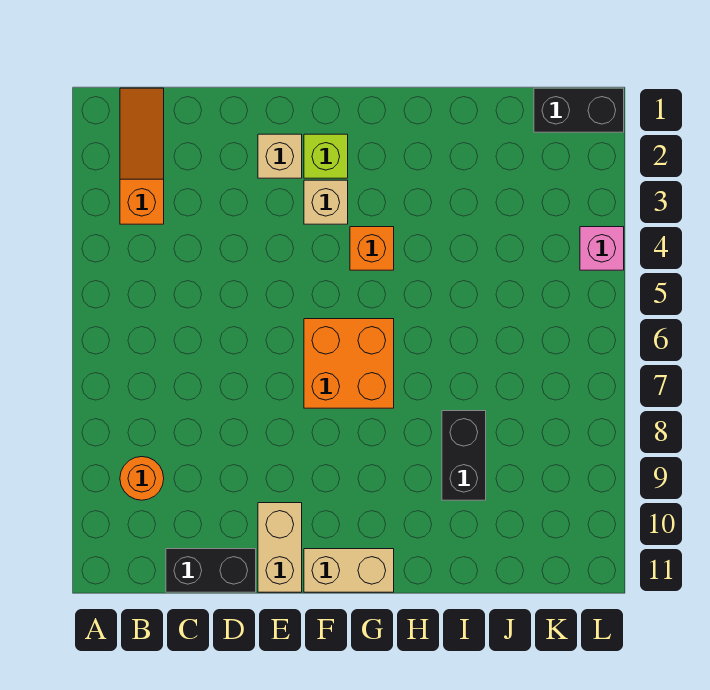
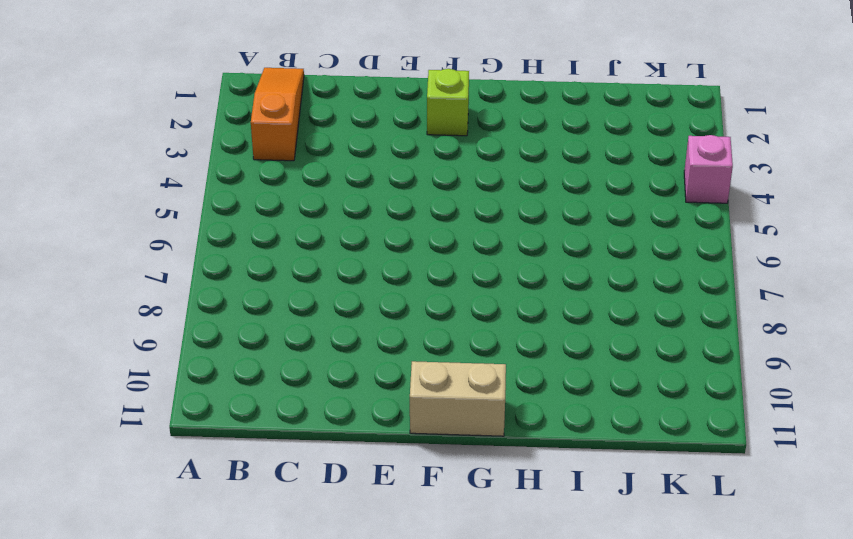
none -> orange round brick B9 level 1
none -> black brick C11:D11 level 1
none -> tan brick E2 level 1

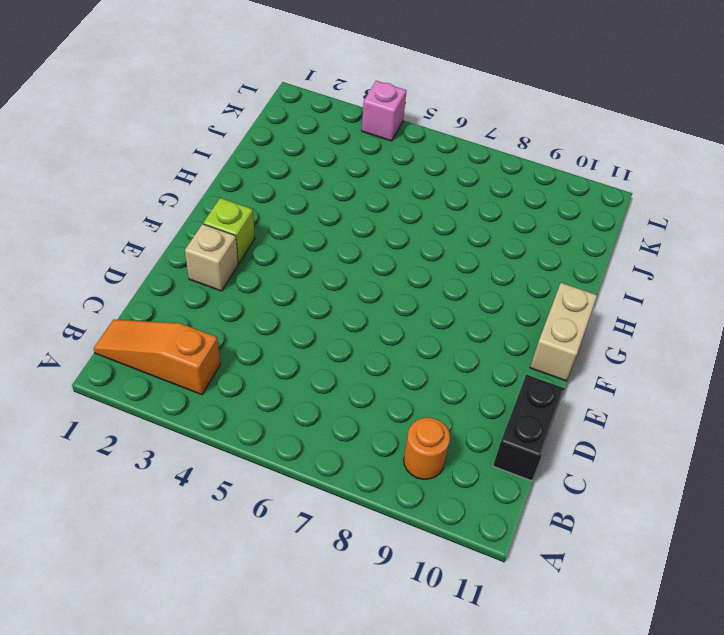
none -> tan brick E10:E11 level 1
none -> tan brick F3 level 1
none -> orange brick F6:G7 level 1

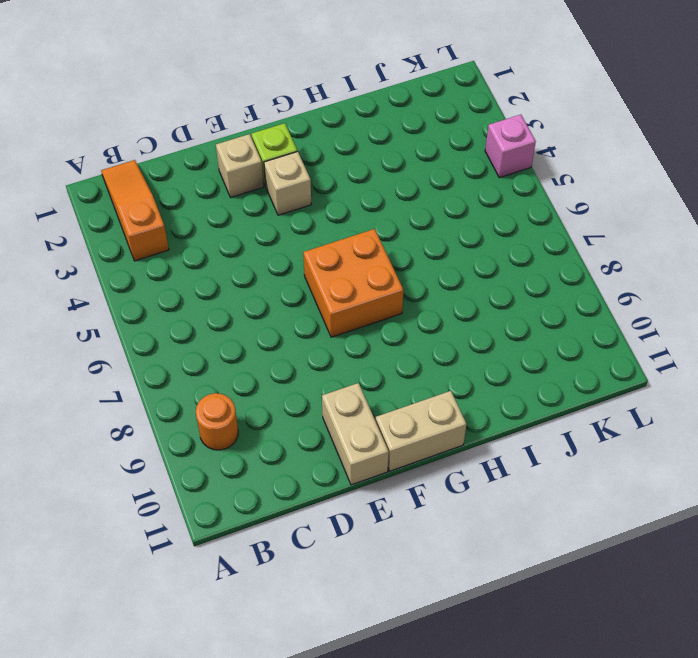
none -> black brick C11:D11 level 1
none -> orange brick G4 level 1
none -> black brick I8:I9 level 1

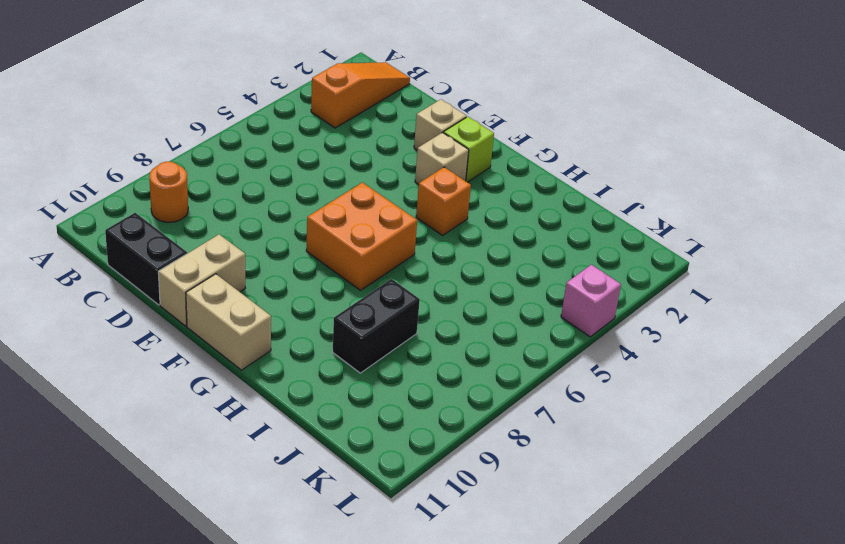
none -> black brick K1:L1 level 1

